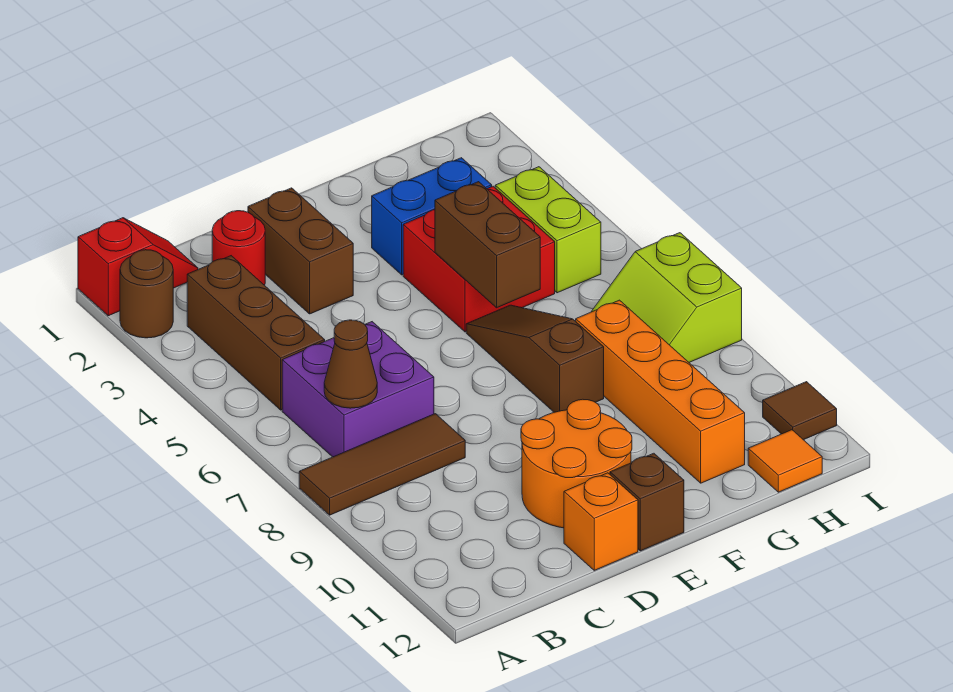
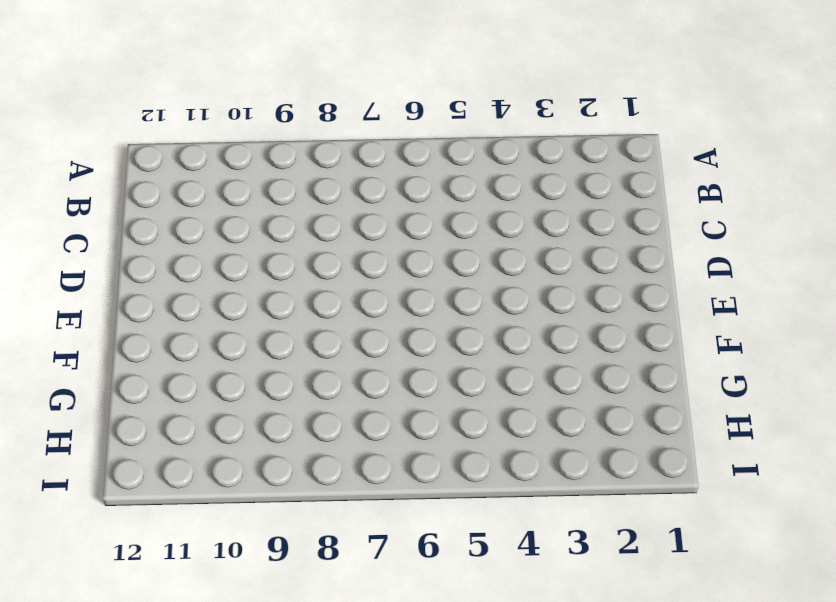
none -> red slope A1:B1 level 1 top A
none -> brown round brick A2 level 1
none -> brown tile A8:C8 level 1

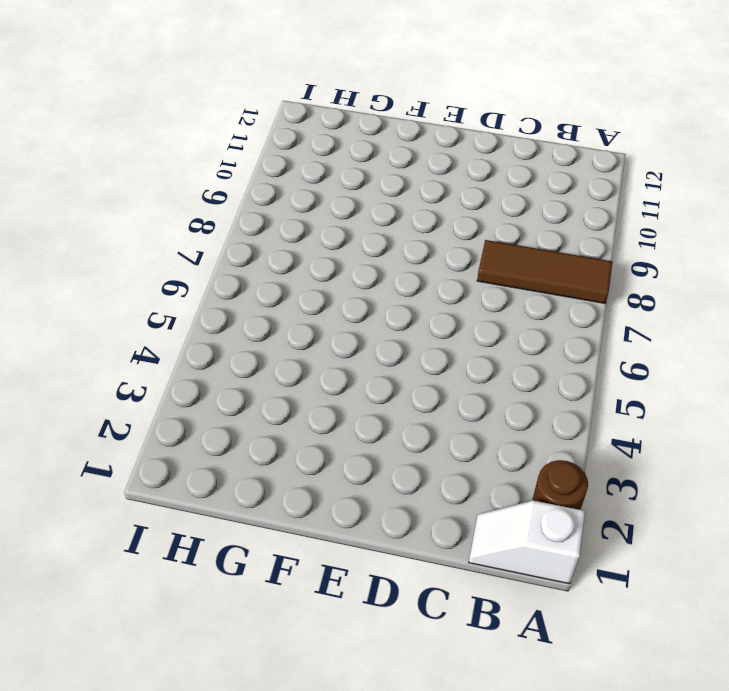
white slope A1:B1 level 1 top A -> red slope A1:B1 level 1 top A
none -> brown brick B3:B5 level 1
none -> purple brick B6:C7 level 1
none -> red round brick C2 level 1

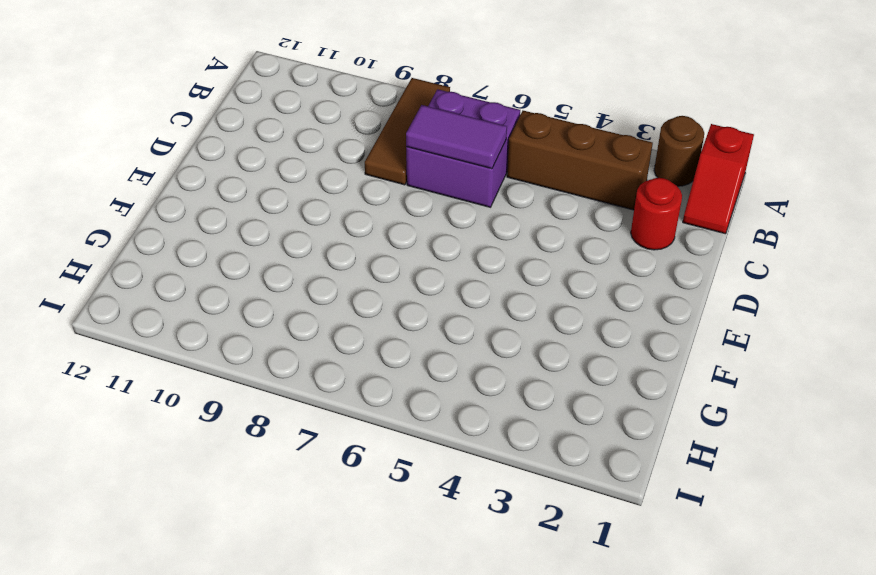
purple tile C6:C7 level 2 -> none
none -> brown brick D2:D3 level 1
none -> orange round brick D10:E11 level 1
none -> orange brick D12 level 1

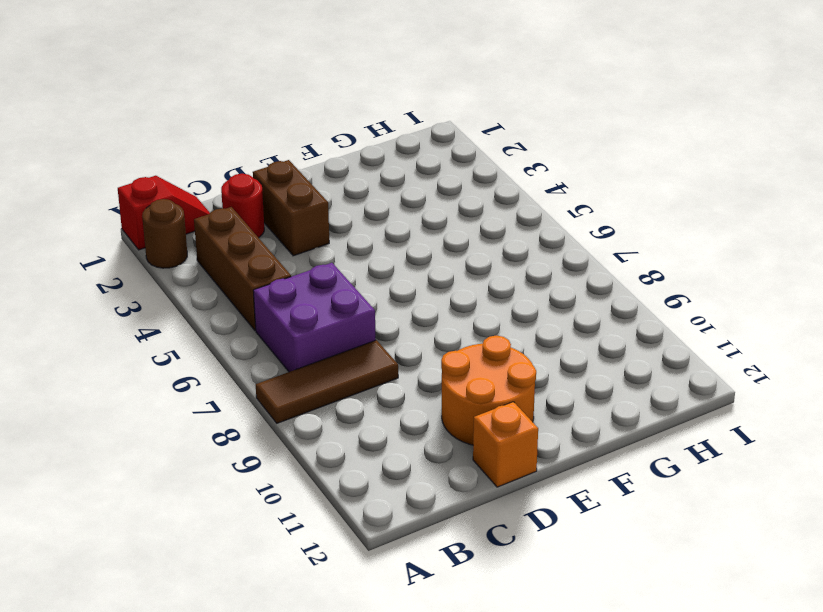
none -> brown brick E12 level 1
none -> blue brick F3:G3 level 1
none -> red brick F4:G5 level 1

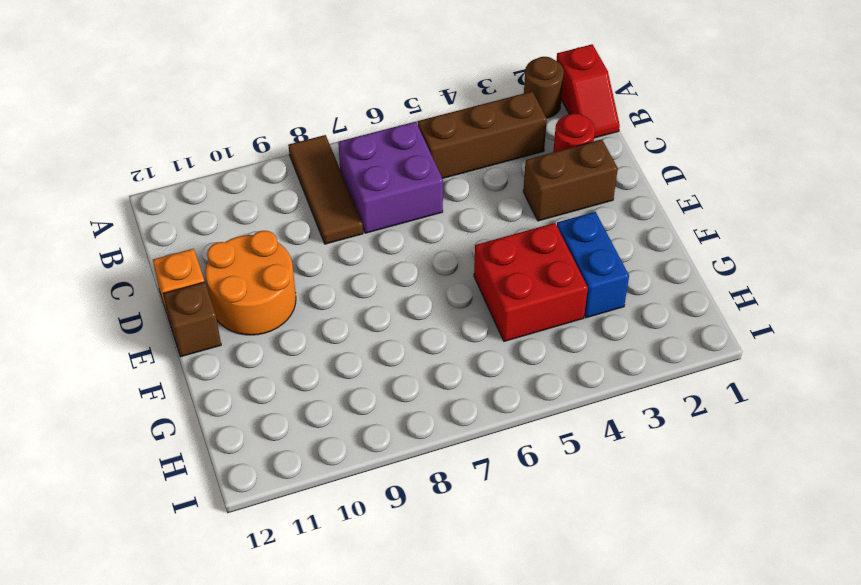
none -> brown slope F6:F8 level 1 top 8
none -> orange brick G8:G11 level 1
none -> lime brick H4:H5 level 1

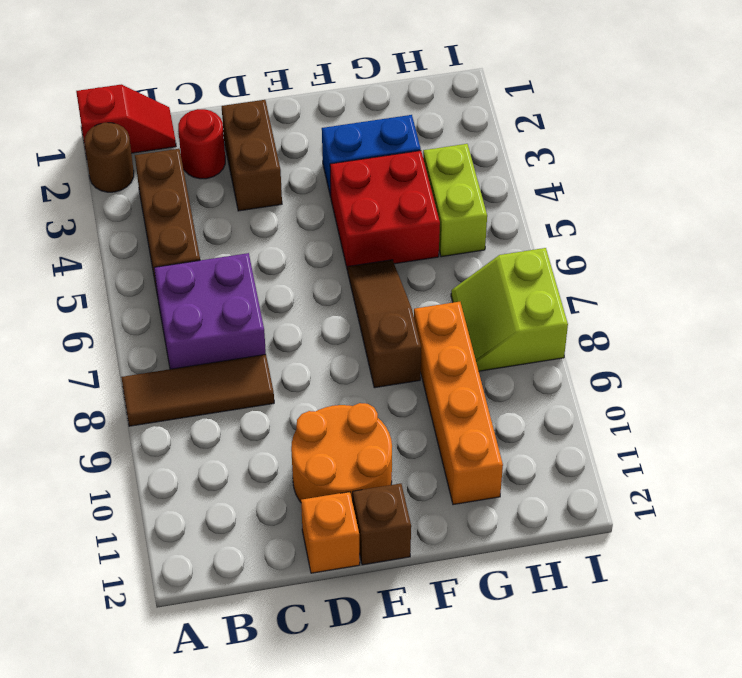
none -> orange tile H12 level 1
none -> brown tile I11 level 1
none -> brown cone B7 level 2

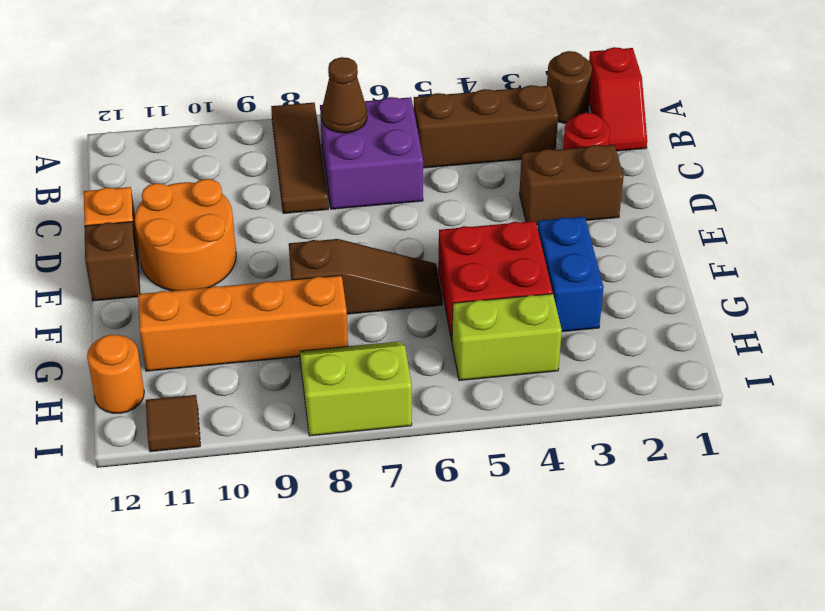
orange round brick H12 level 1 -> orange tile H12 level 1
none -> brown brick F5:F6 level 2

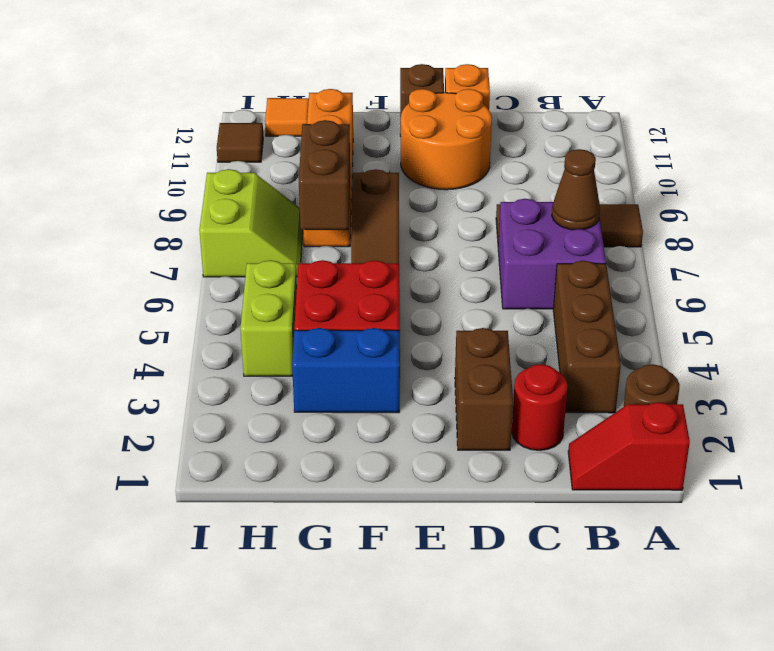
brown brick G7:G8 level 2 -> brown brick F5:F6 level 2

